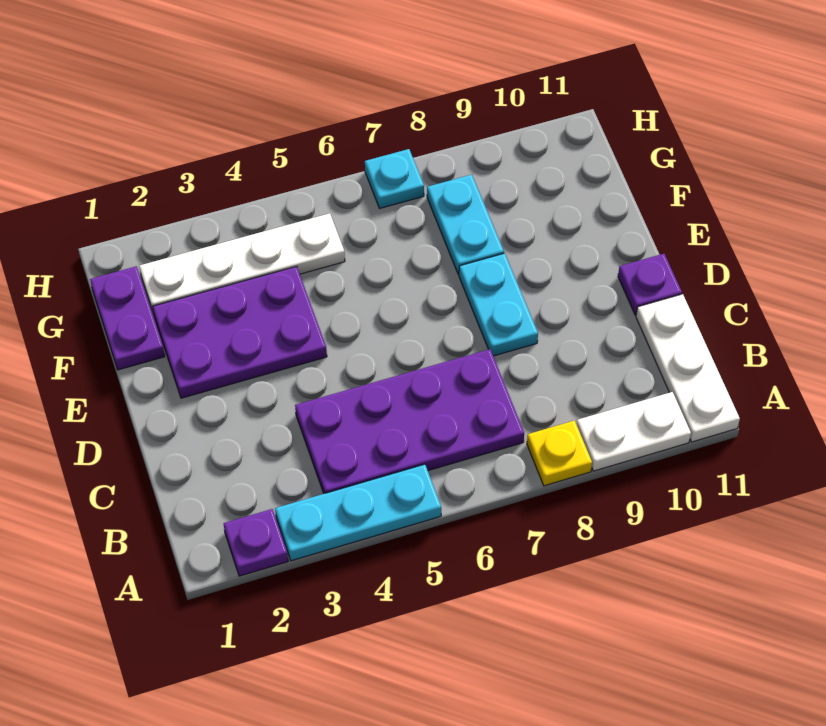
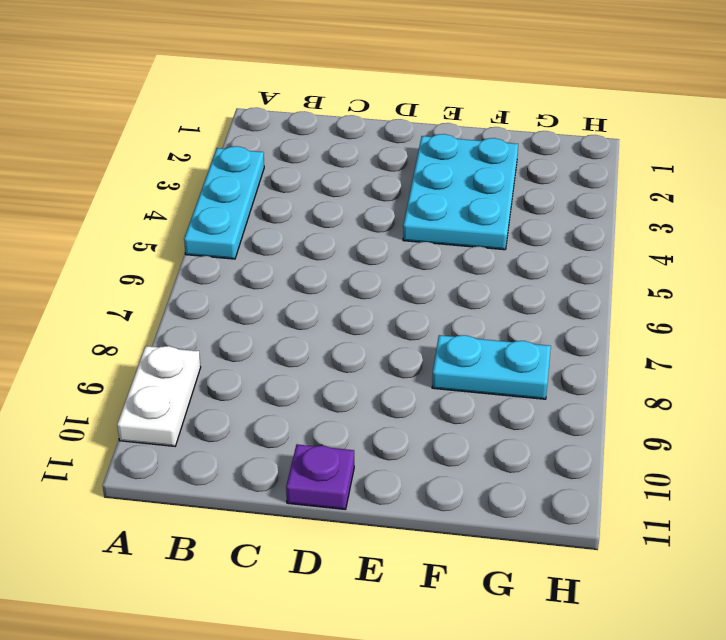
cyan plate E2:F4 level 1 -> purple plate E2:F4 level 1
none -> purple plate A2 level 1
none -> yellow plate A8 level 1
none -> white plate A11:C11 level 1

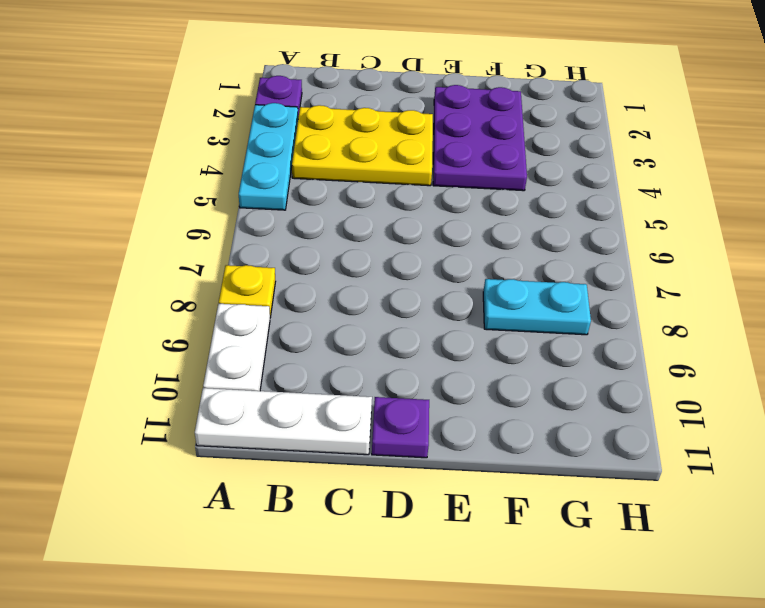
yellow plate B3:D4 level 1 -> purple plate B4:C7 level 1
none -> cyan plate D8:E8 level 1
none -> purple plate F1:G1 level 1
none -> white plate G2:G5 level 1

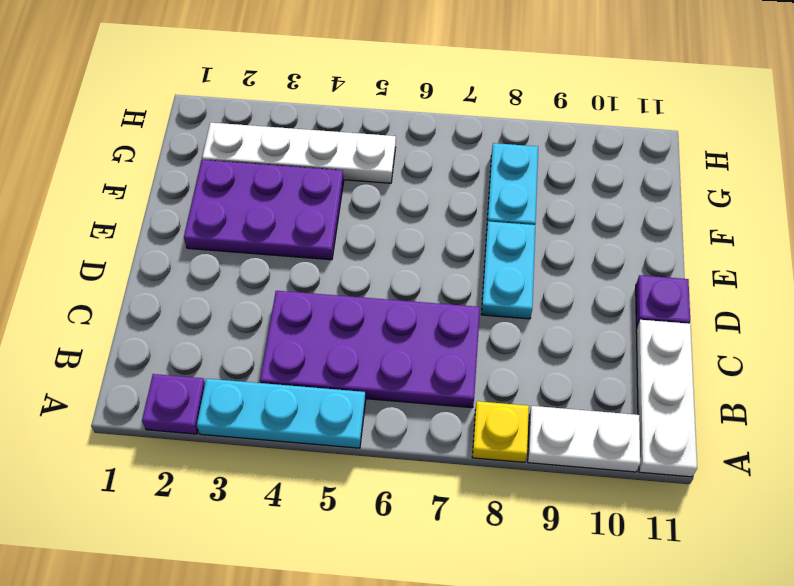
none -> purple plate F1:G1 level 1
none -> cyan plate H7 level 1

